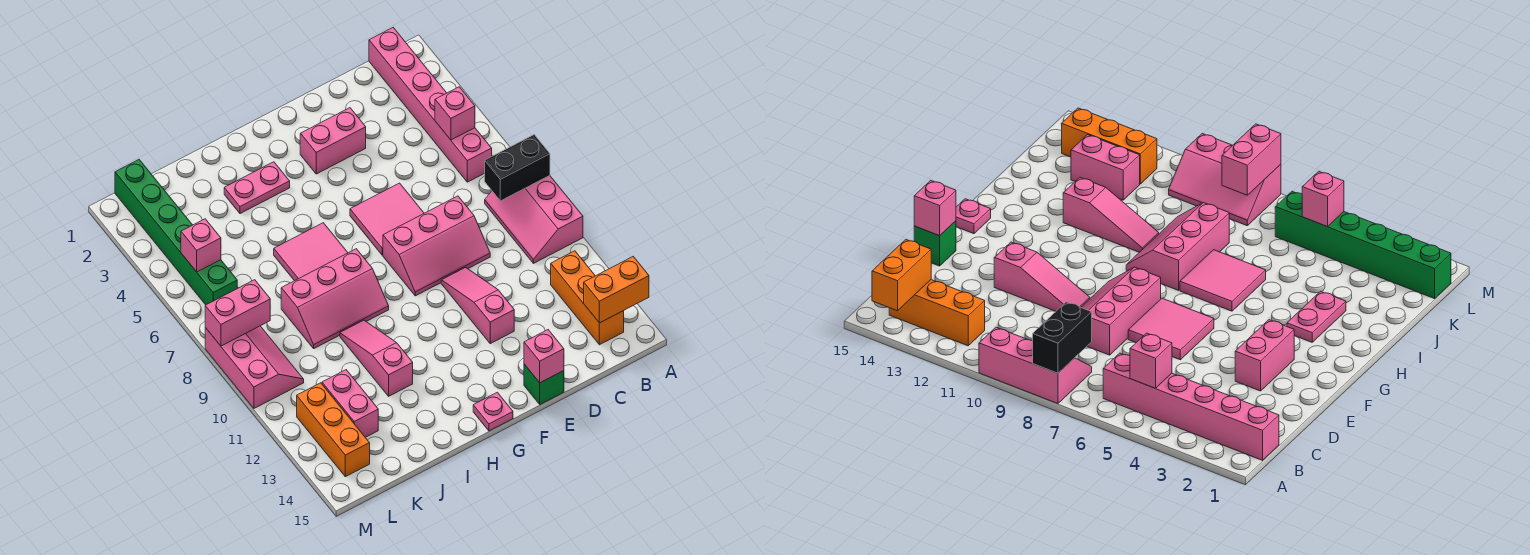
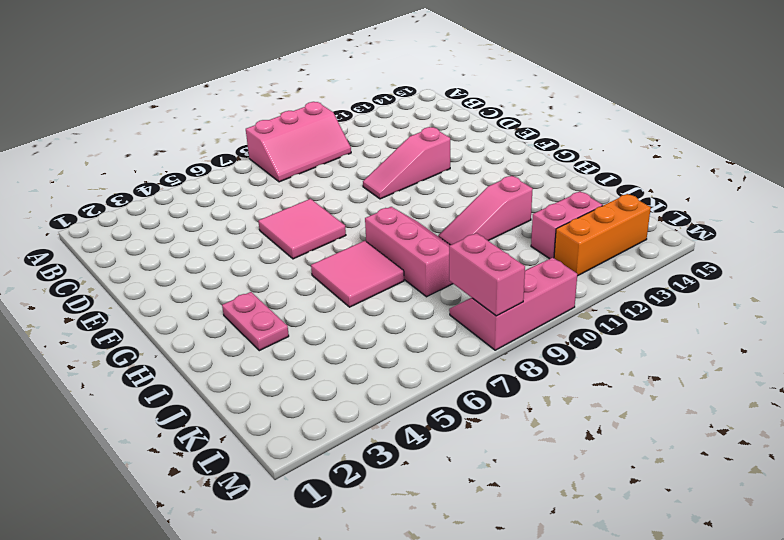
none -> pink brick B1:B6 level 1
none -> orange brick B12:B14 level 1
none -> pink slope D8:F9 level 1 top 8

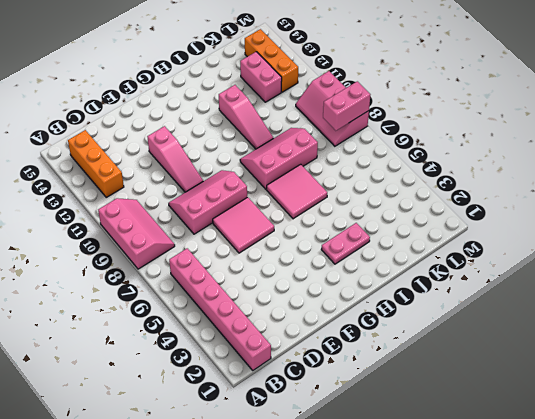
none -> pink brick E3:F3 level 1
none -> green brick E15 level 1
none -> pink plate G15 level 1

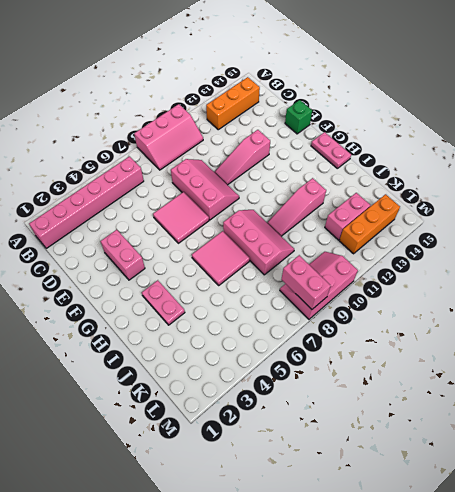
pink plate G15:H15 level 1 -> pink plate G15 level 1
none -> green brick L1:L6 level 1
none -> black brick A8:B8 level 2
none -> orange brick A14:B14 level 2

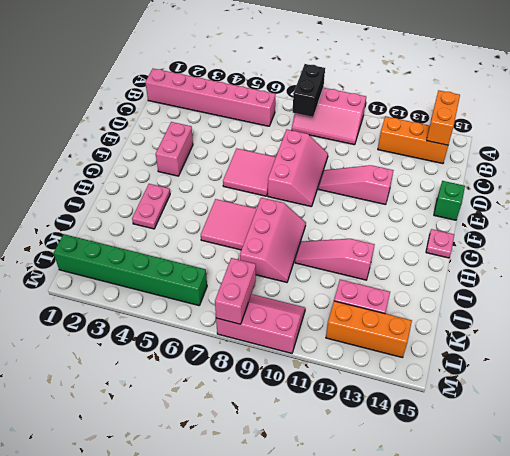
none -> pink brick B5 level 2
none -> pink brick E15 level 2
none -> pink brick L5 level 2

